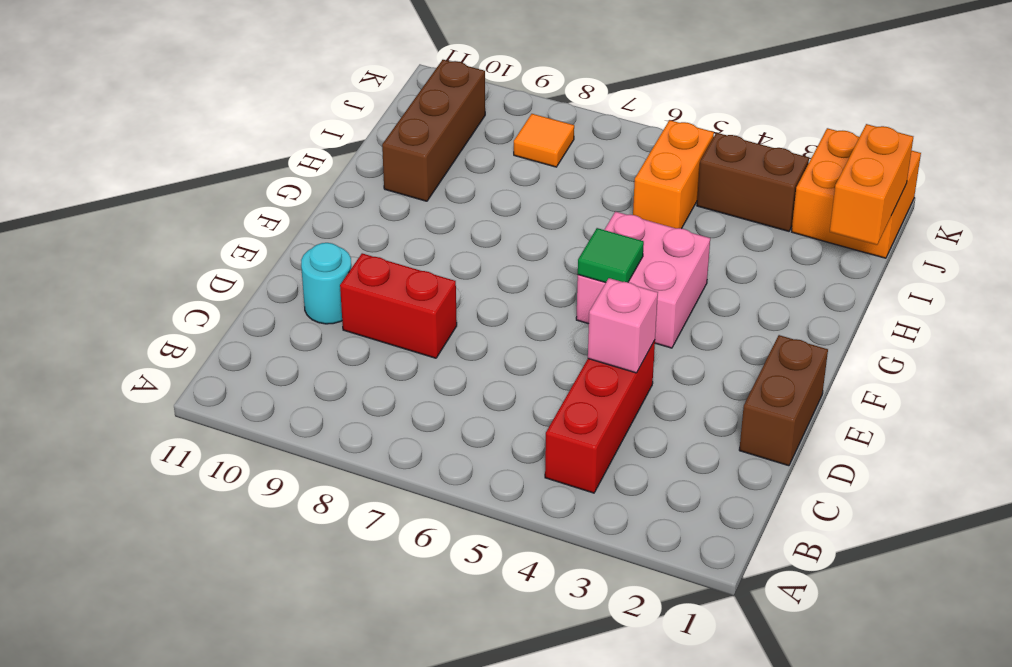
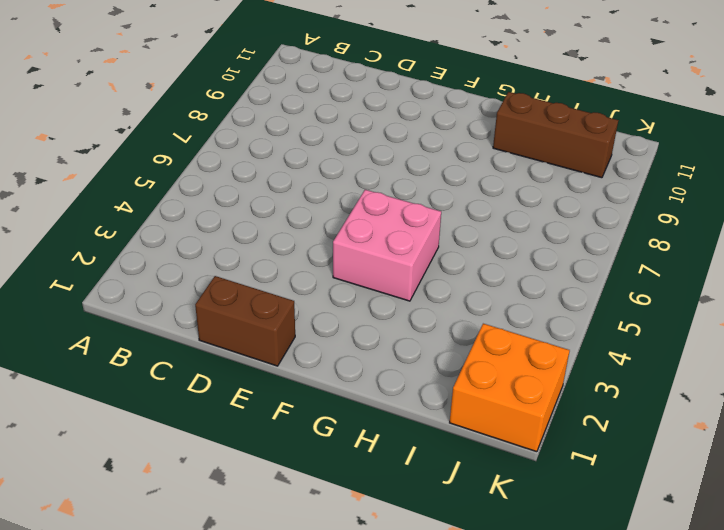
none -> red brick B4:D4 level 1
none -> red brick D8:D9 level 1
none -> cyan round brick D10 level 1

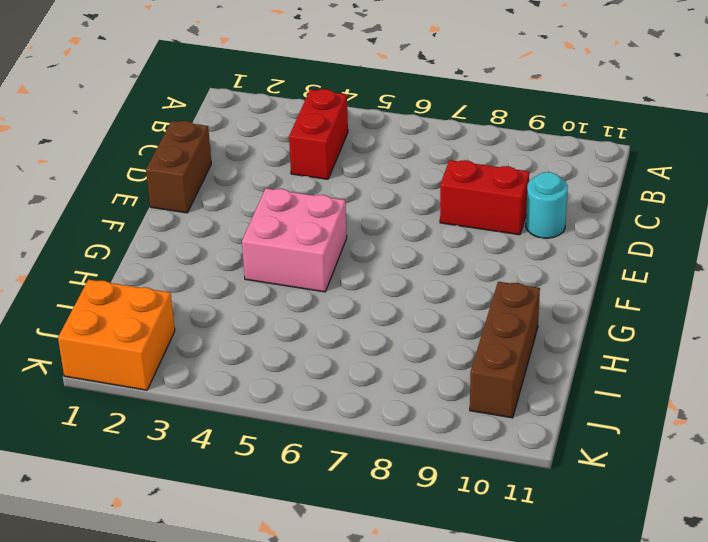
red brick B4:C4 level 1 -> red brick B4:D4 level 1
none -> orange brick I5:J5 level 1
none -> brown brick J3:J4 level 1
none -> orange tile J8 level 1

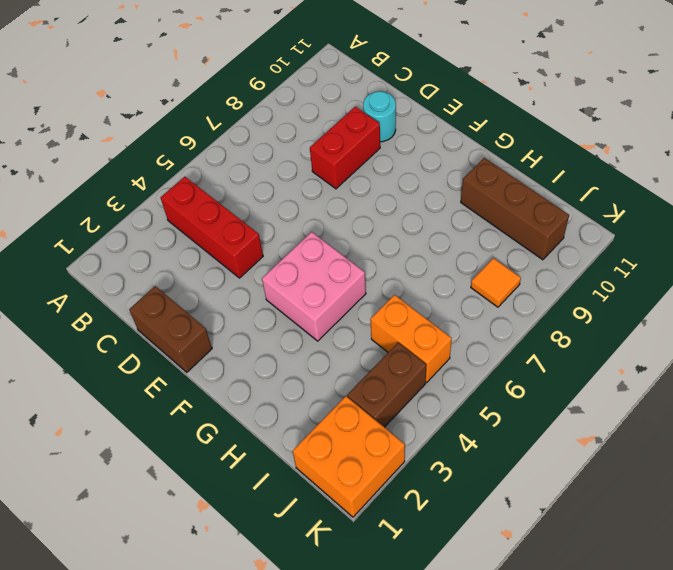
none -> pink brick D4 level 2
none -> green tile F5 level 2
none -> orange brick I1:J1 level 2

